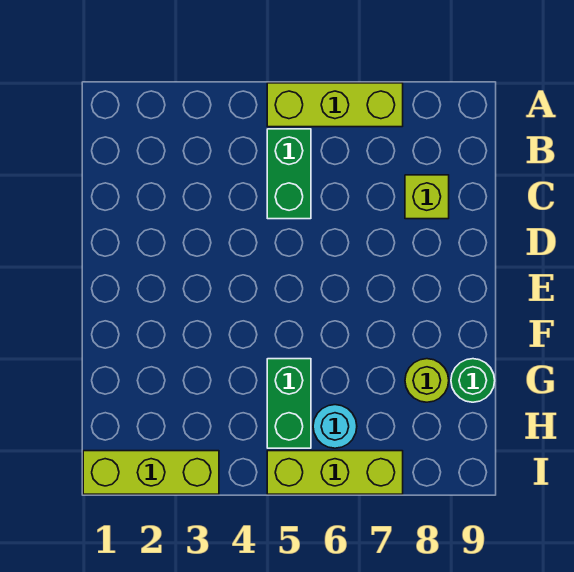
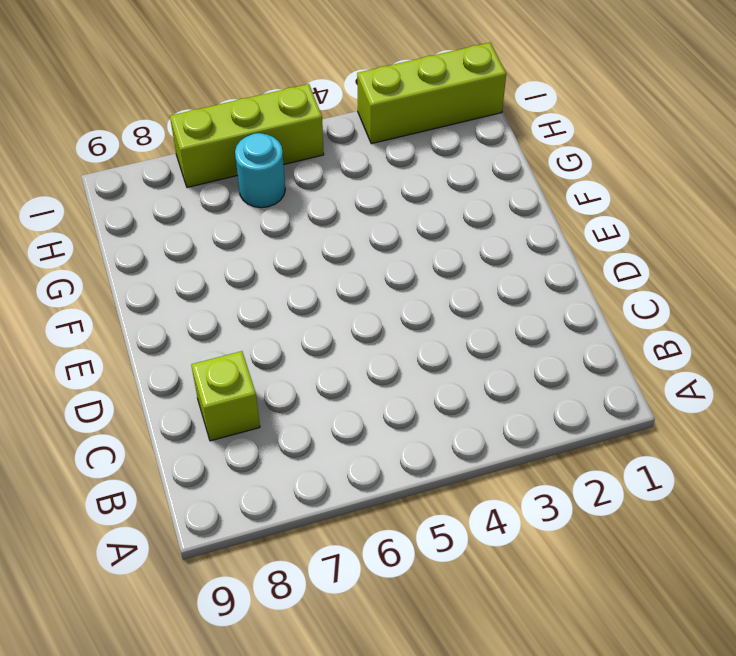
none -> lime brick A5:A7 level 1
none -> green brick B5:C5 level 1

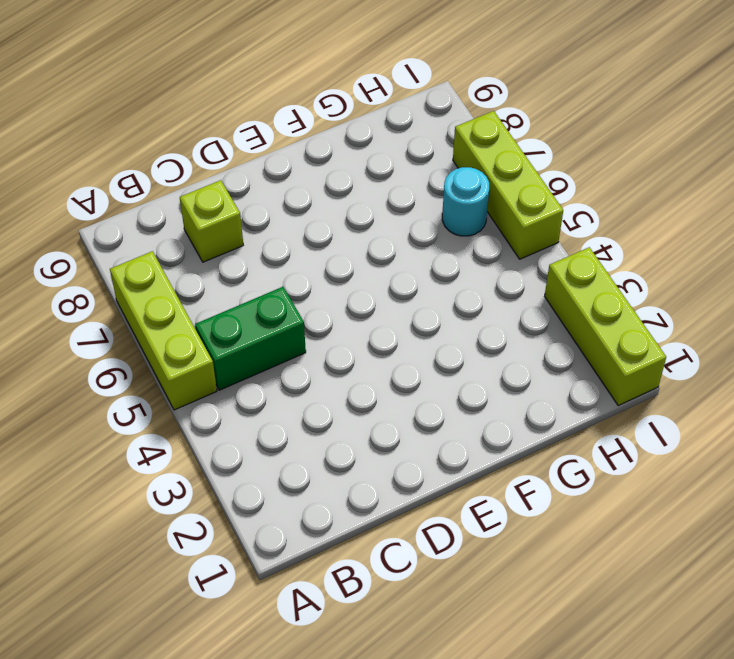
none -> green brick G5:H5 level 1
none -> lime round brick G8 level 1

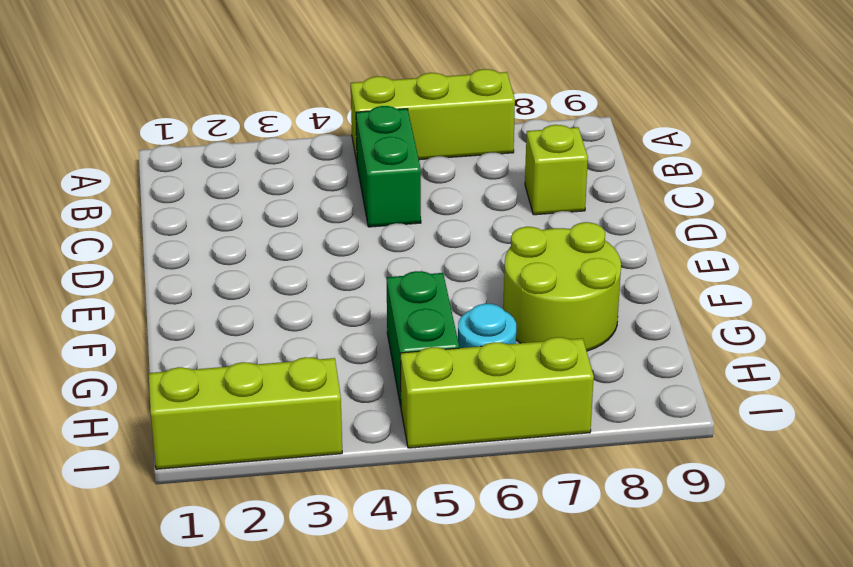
lime round brick F7:G8 level 1 -> lime round brick G8 level 1
none -> green round brick G9 level 1

